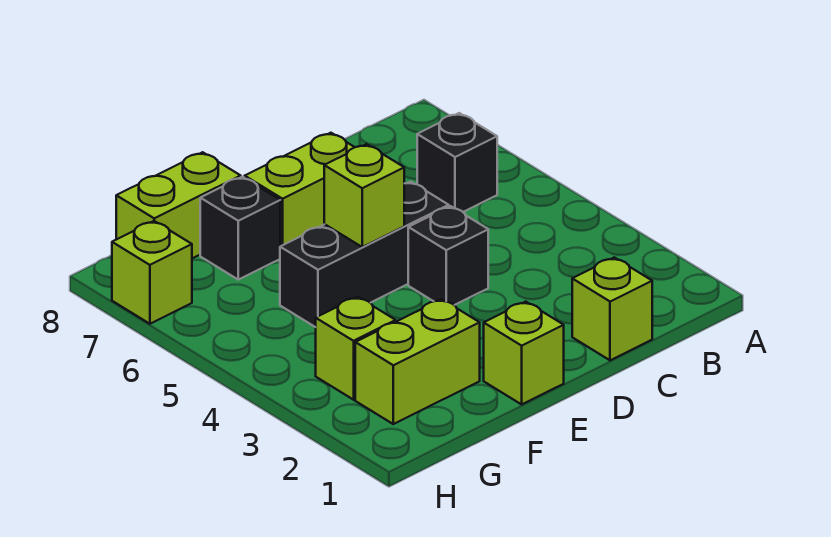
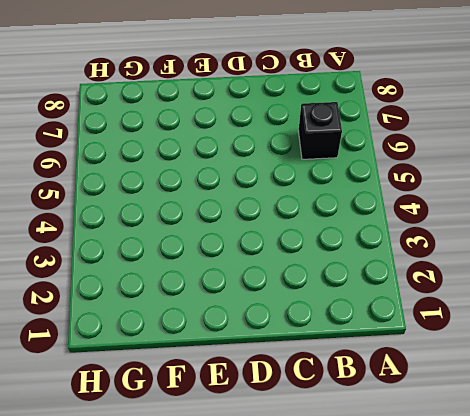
none -> lime brick C1 level 1
none -> black brick D4 level 1
none -> black brick D5:F5 level 1

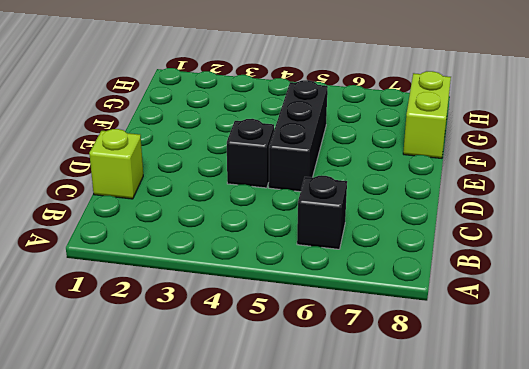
none -> lime brick D7:E7 level 1
none -> lime brick E1 level 1
none -> lime brick F2:G2 level 1

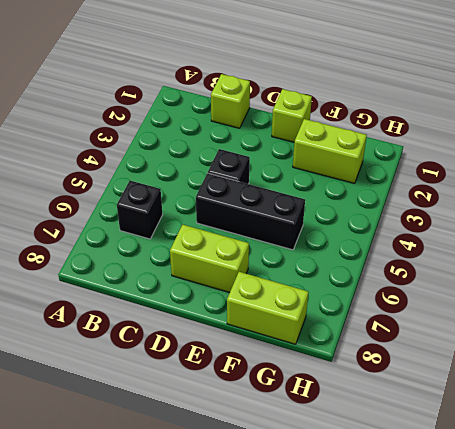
none -> black brick F7 level 1
none -> lime brick G3 level 1
none -> lime brick H7 level 1

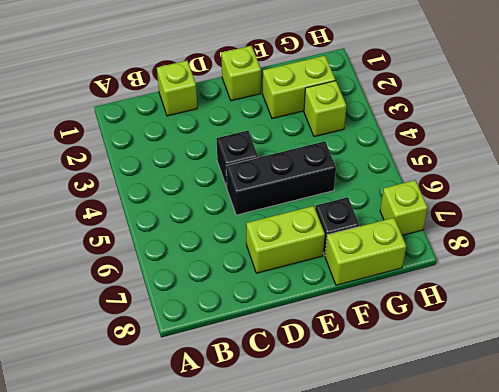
none -> black brick B6 level 1
none -> lime brick E5 level 2

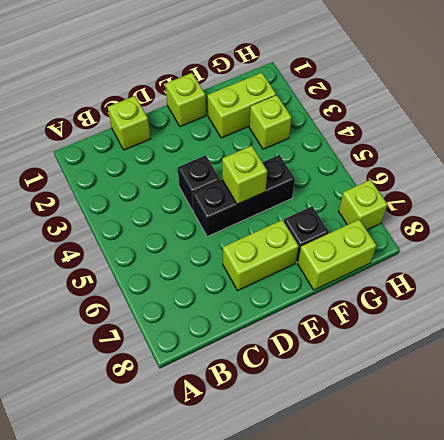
none -> black brick B6 level 1

